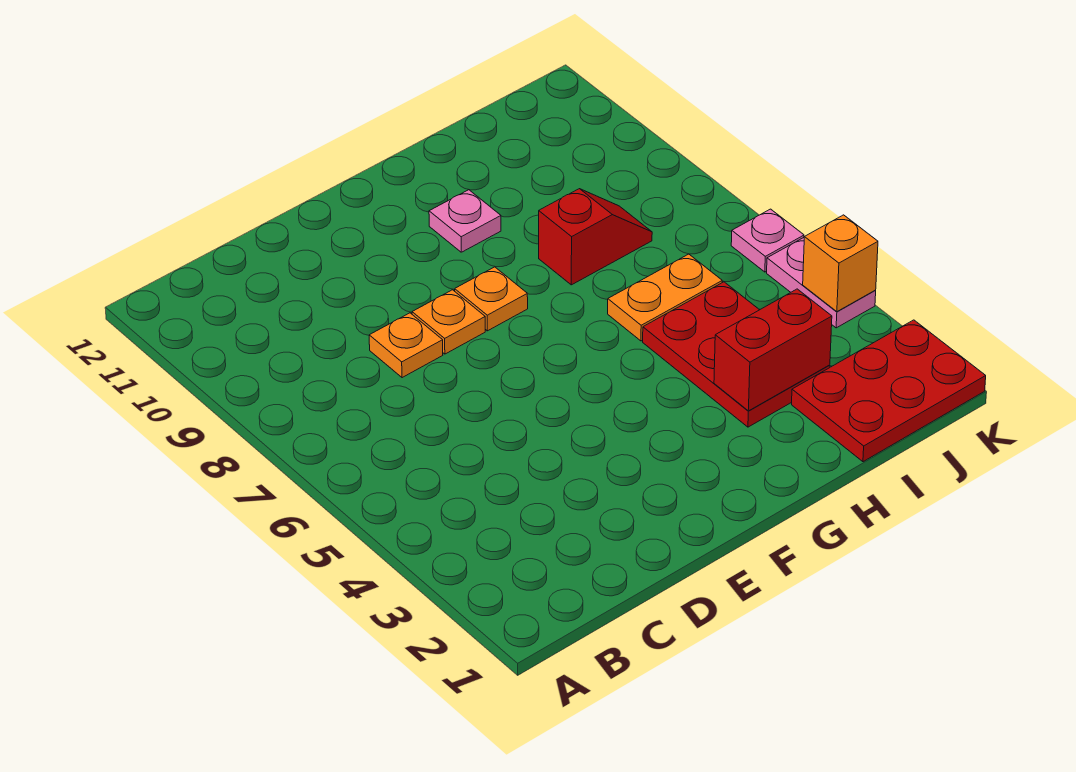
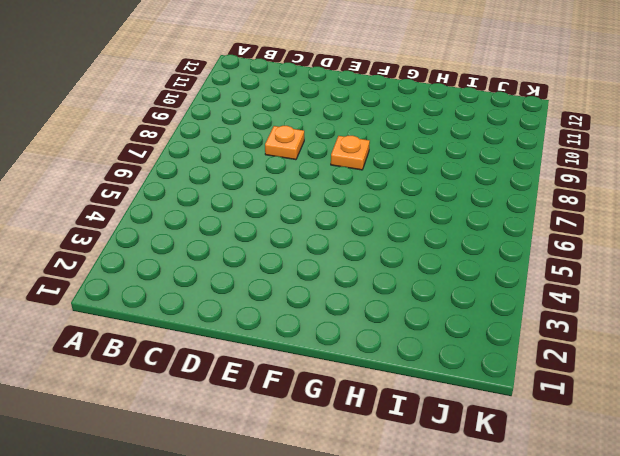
none -> orange plate E8 level 1
none -> pink plate G10 level 1
none -> red plate H3:I5 level 1

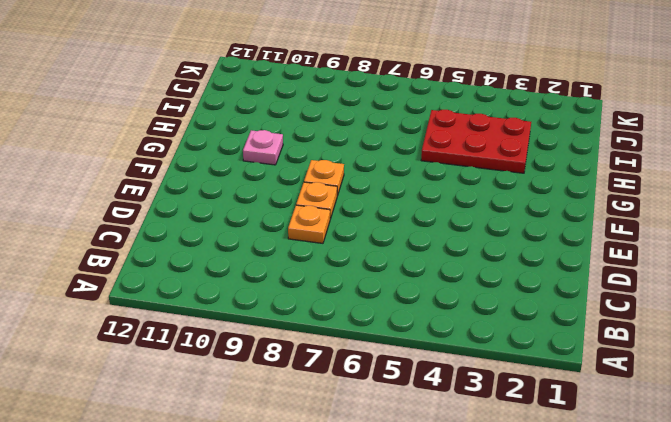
none -> orange plate H6:I6 level 1
none -> red slope H8:I8 level 1 top H
none -> red plate I1:K2 level 1

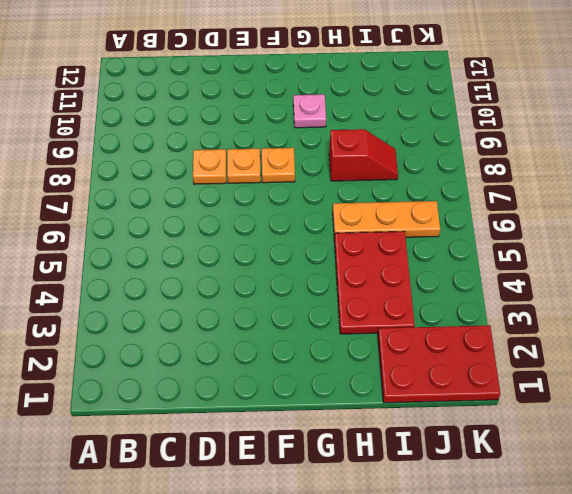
orange plate H6:J6 level 1 -> orange plate H6:I6 level 1
none -> pink plate K4:K5 level 1
none -> pink plate K6 level 1
none -> red brick H3:I3 level 2

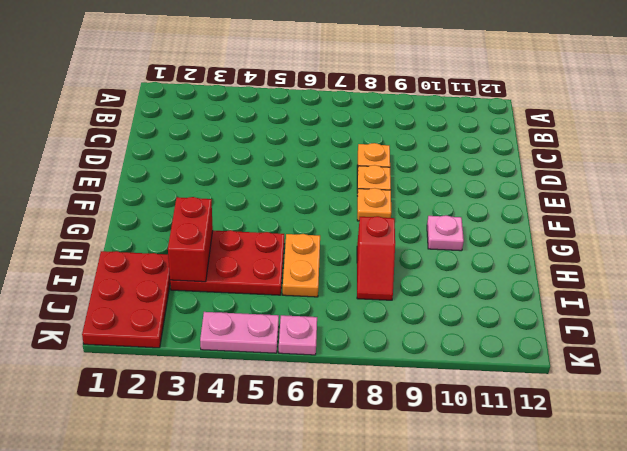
none -> orange brick K4 level 2

